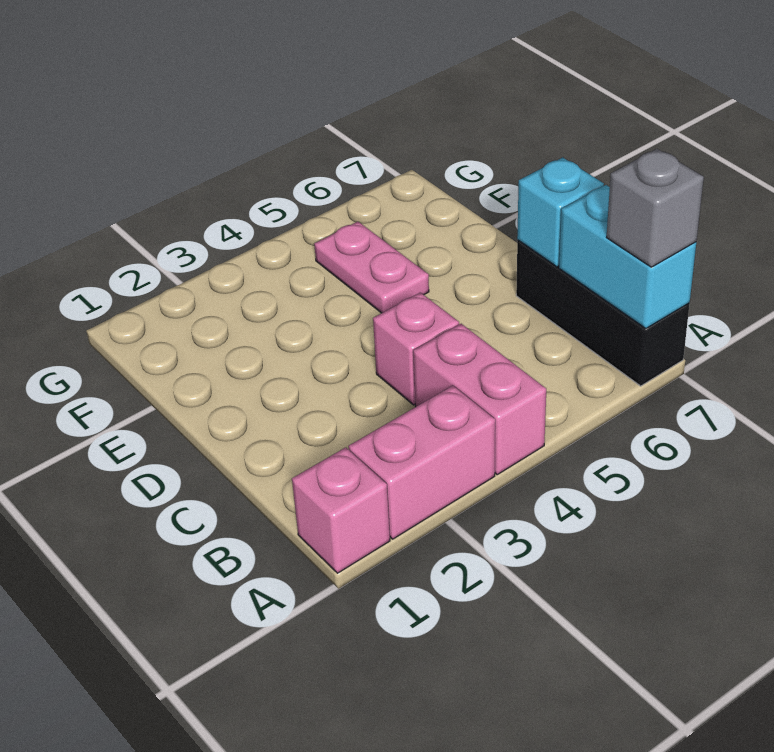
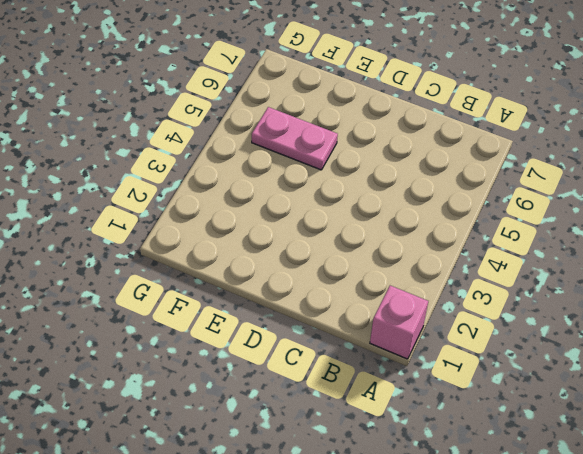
none -> pink brick A2:A3 level 1
none -> pink brick A4:B4 level 1

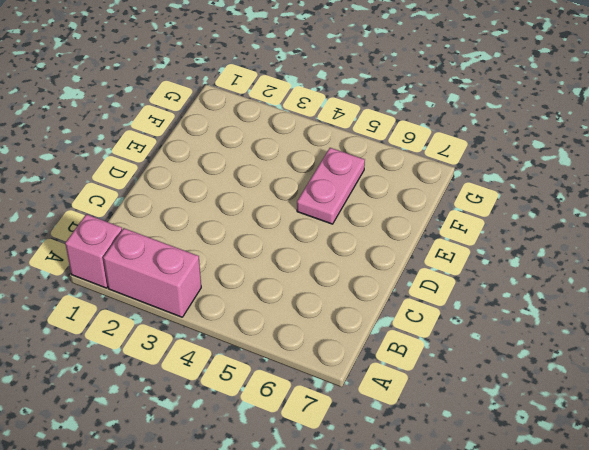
none -> pink brick A4:B4 level 1
none -> black brick A7:C7 level 1

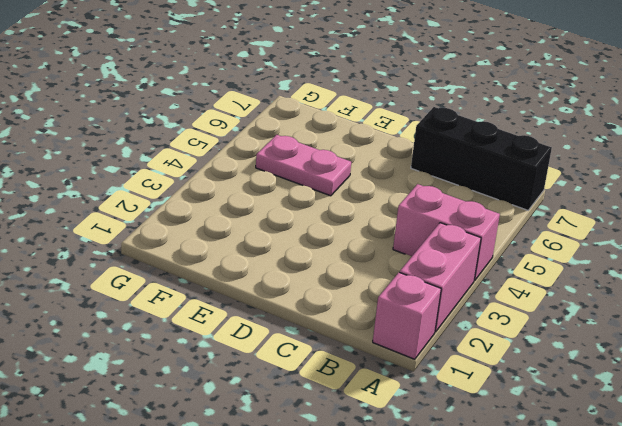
none -> pink brick C4 level 1
none -> cyan brick A7:B7 level 2

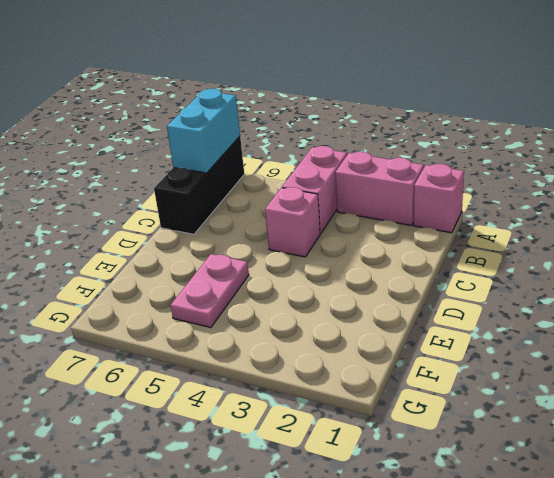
none -> cyan brick C7 level 2
none -> grey brick A7 level 3

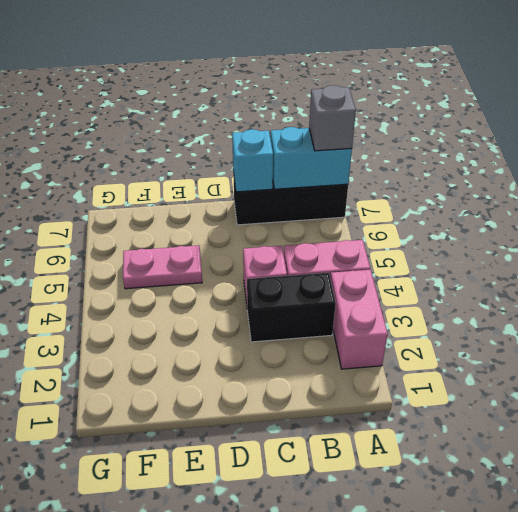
black brick B3:C3 level 1 -> none
none -> pink brick A1 level 1

